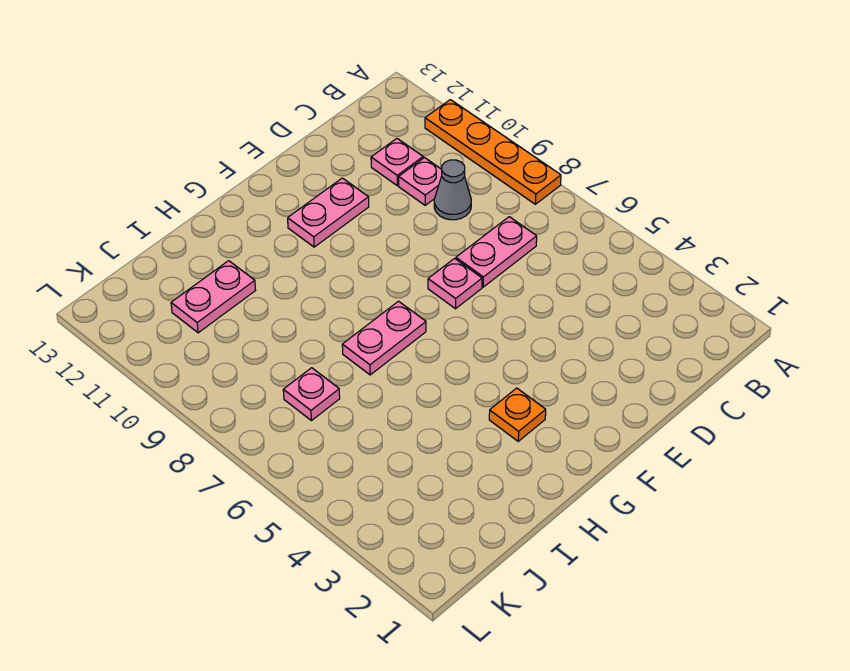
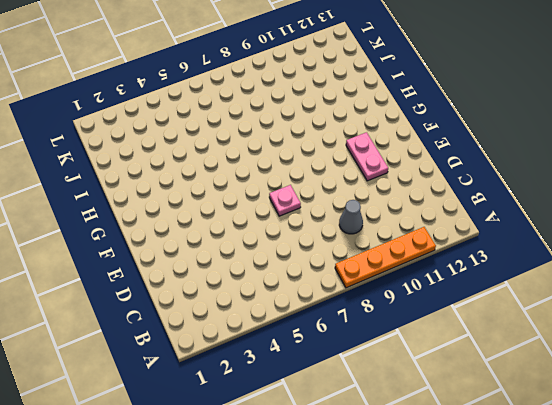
none -> pink plate C7:D7 level 1
none -> pink plate C10 level 1

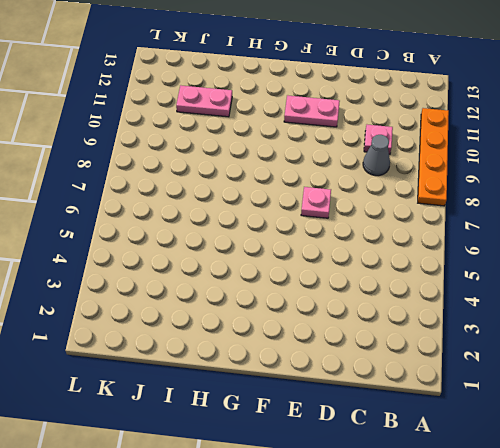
none -> pink plate C7:D7 level 1
none -> pink plate C11 level 1

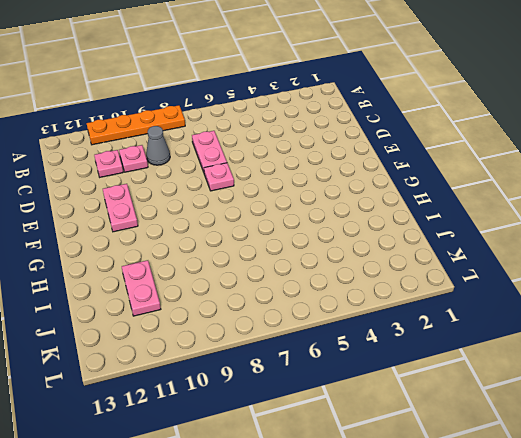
none -> orange plate G3 level 1
none -> pink plate G7:H7 level 1

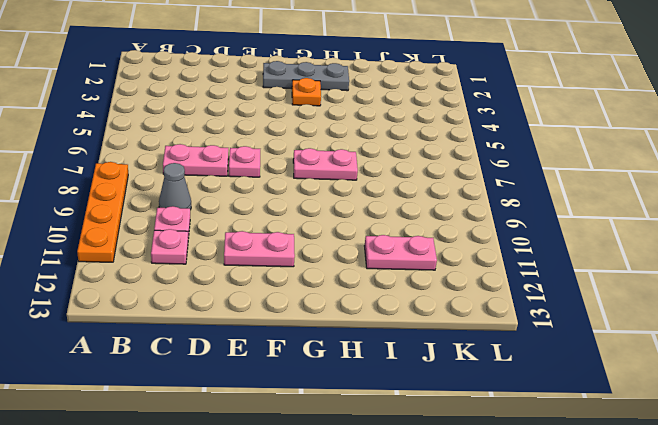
grey plate F2:H2 level 1 -> none
none -> pink plate J7 level 1

